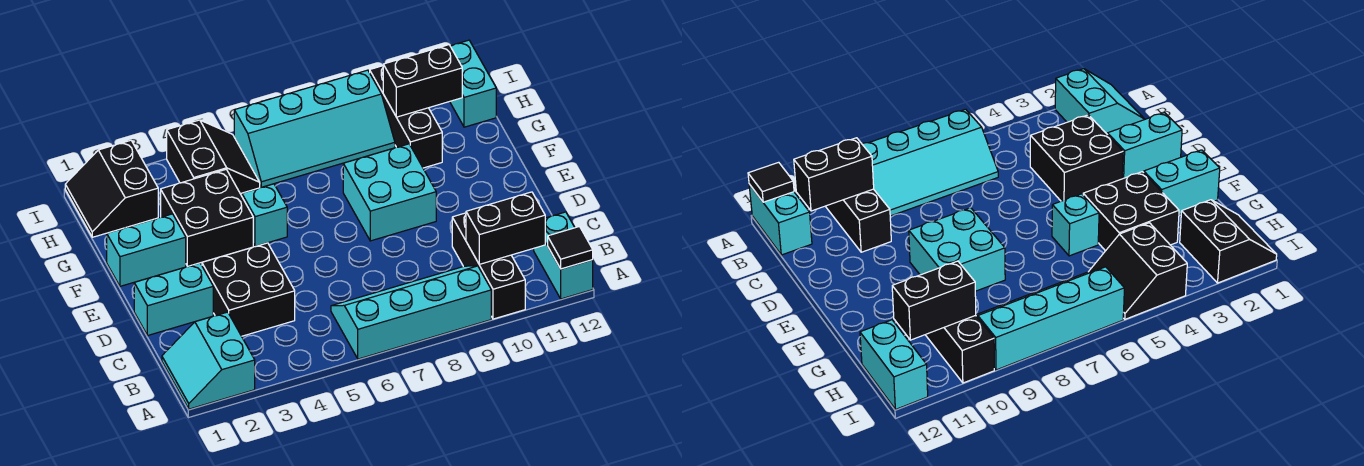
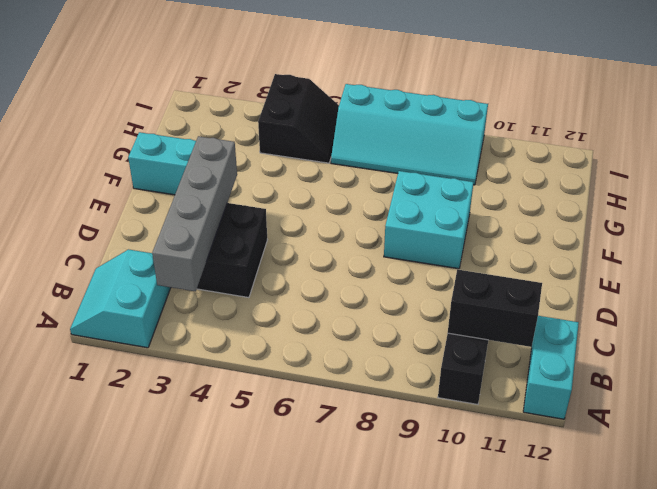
grey brick B3:E3 level 2 -> none
none -> cyan slope A6:B9 level 1 top A
none -> cyan brick D1:D2 level 1
none -> black brick F3:G4 level 1

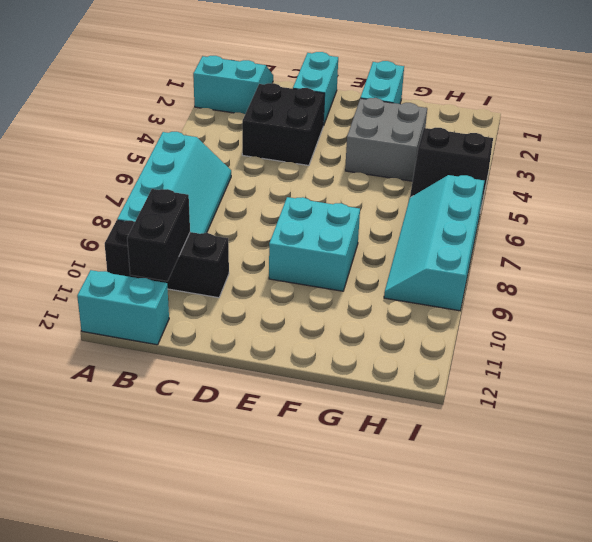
grey brick F3:G4 level 1 -> black brick F3:G4 level 1
none -> cyan brick F5 level 1
none -> black brick G10:I10 level 1
none -> black slope H1:I2 level 1 top 2

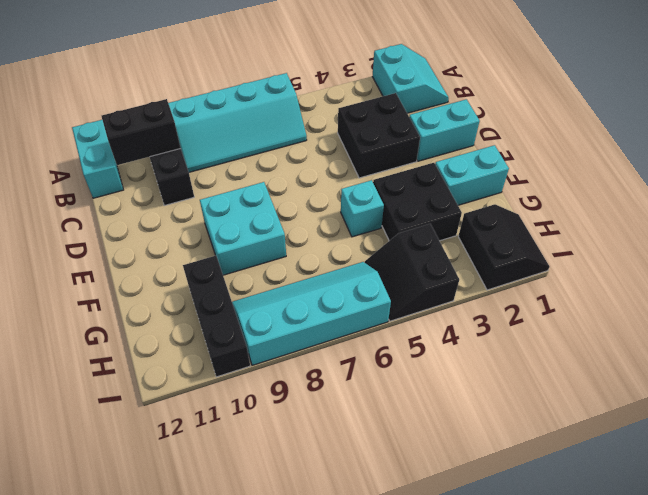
none -> cyan brick H12:I12 level 1
none -> black tile A12 level 2
none -> black brick H10:H11 level 2

